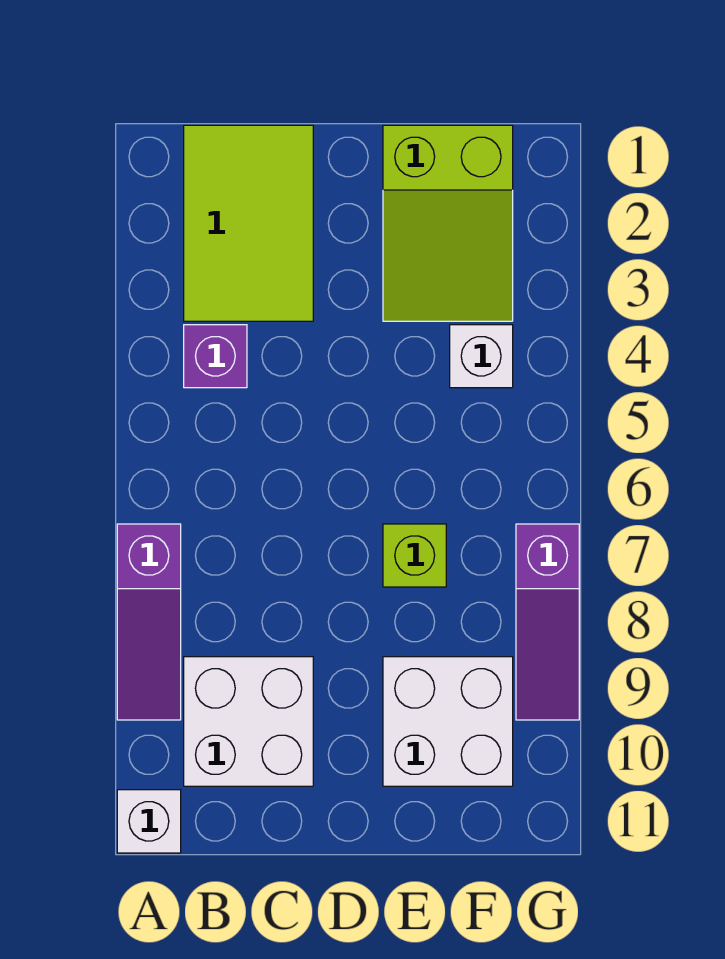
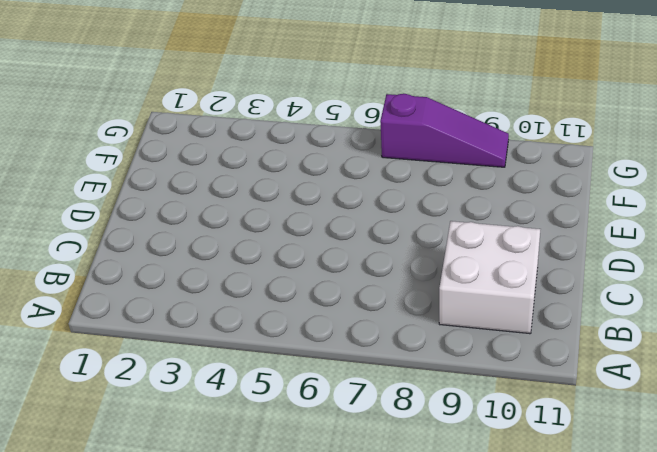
none -> purple slope A7:A9 level 1 top 7
none -> white brick A11 level 1

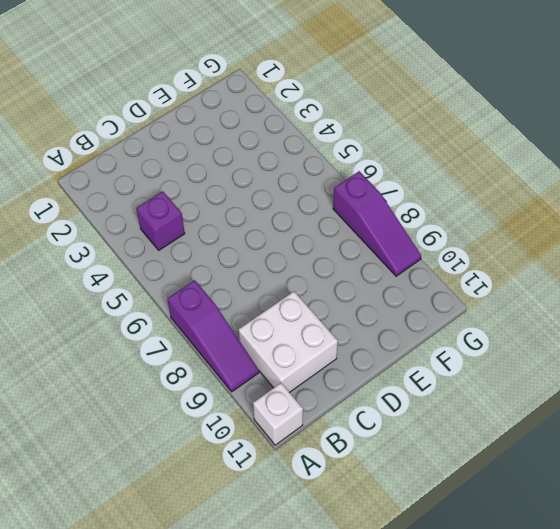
none -> lime tile B1:C3 level 1
none -> lime slope E1:F3 level 1 top 1

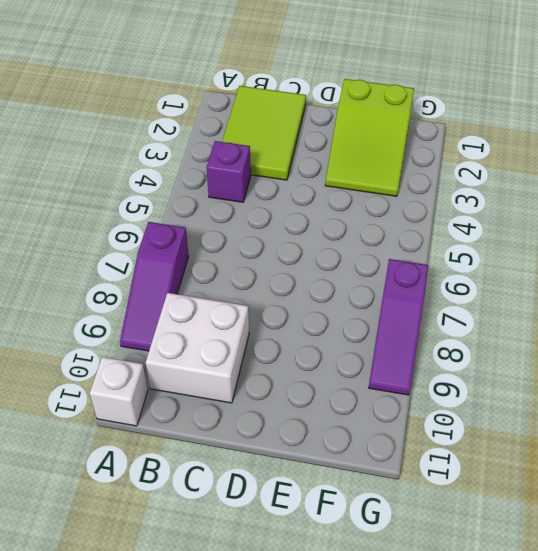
none -> lime brick E7 level 1
none -> white brick E9:F10 level 1

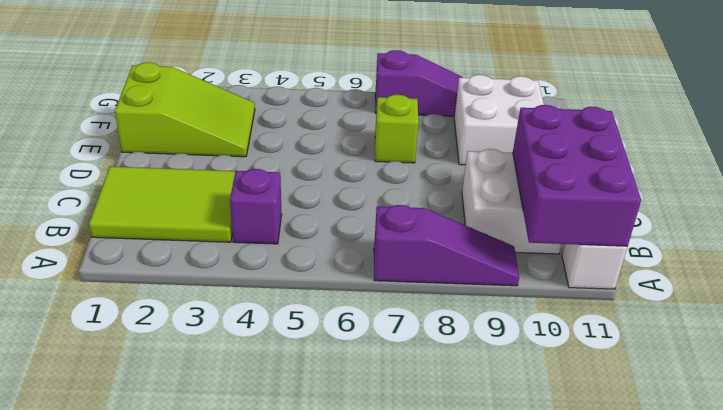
purple brick A10:C11 level 2 -> none
none -> white brick F4 level 1

